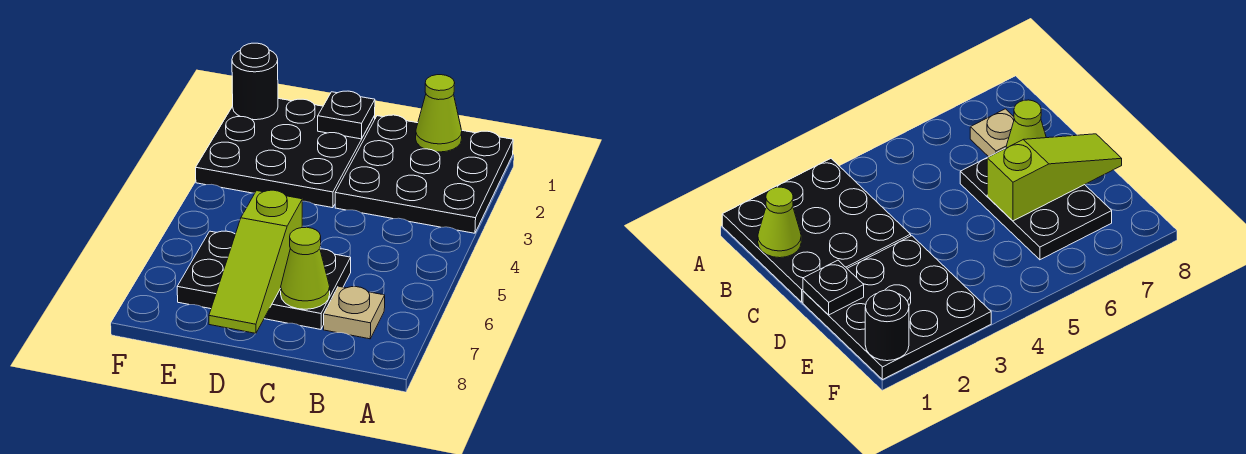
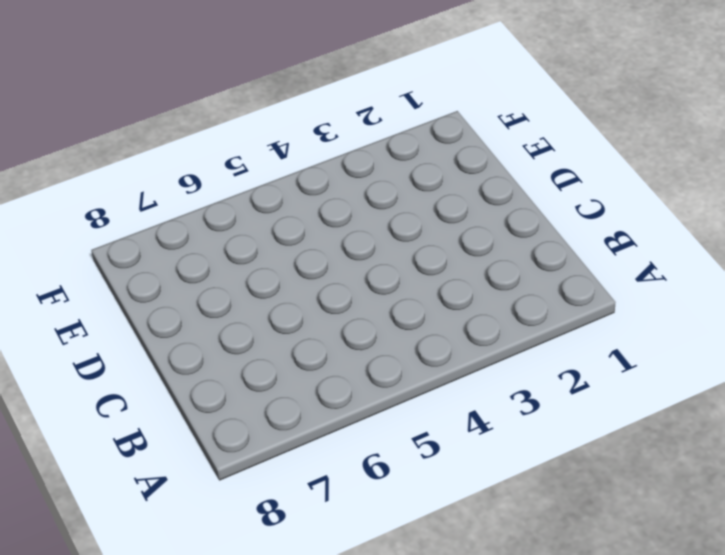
none -> black plate A1:C3 level 1
none -> tan plate B7 level 1

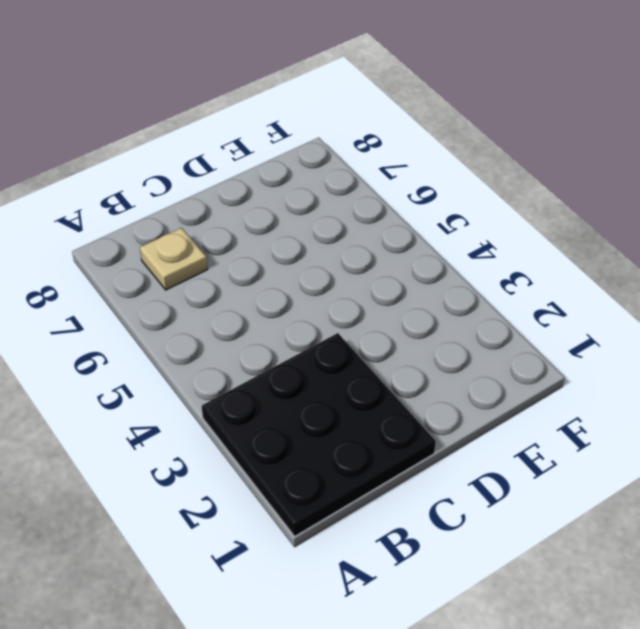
none -> black plate C6:E7 level 1
none -> black plate D1:F3 level 1

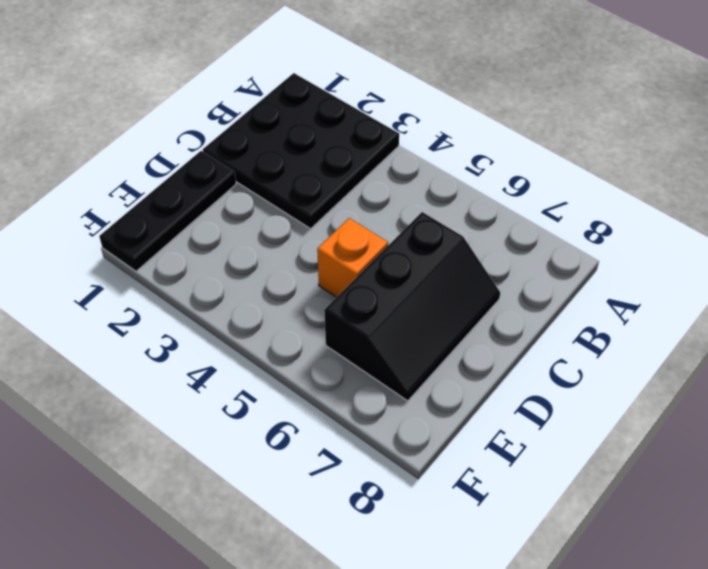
black slope C6:E7 level 1 top 6 -> black plate C6:E7 level 1
black plate D1:F1 level 1 -> black plate D1:F3 level 1
orange brick D5 level 1 -> none
none -> tan plate B7 level 1
none -> lime cone B1 level 2

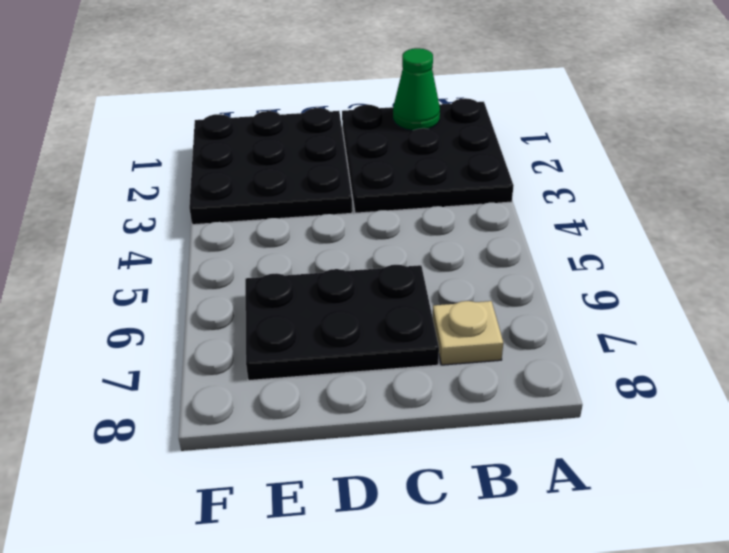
green cone B1 level 2 -> lime cone B1 level 2
none -> lime cone C7 level 2
none -> black plate D1 level 2

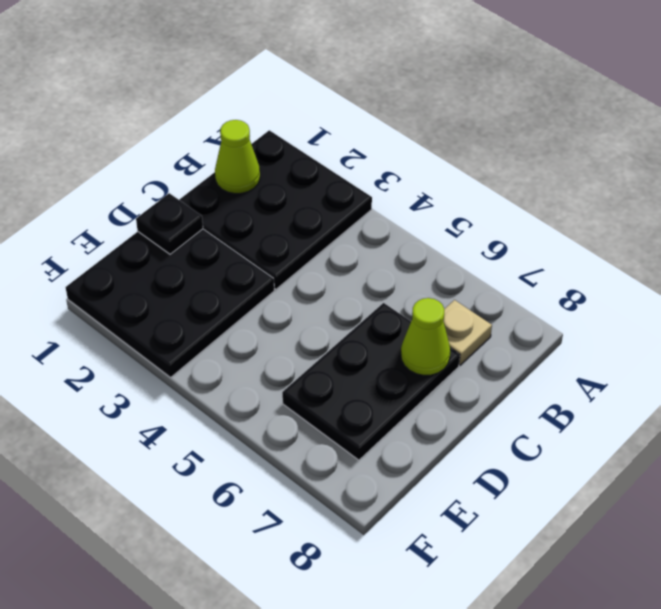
none -> lime slope D6:D8 level 2 top 6
none -> black round brick F1 level 2

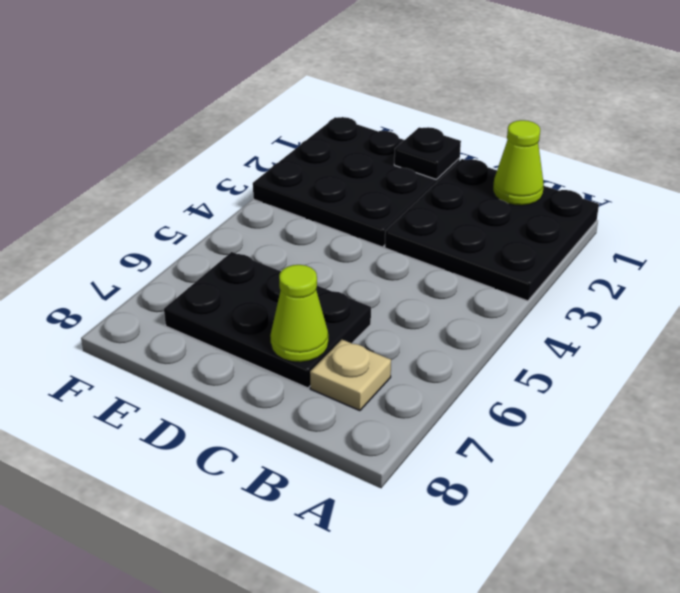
none -> lime slope D6:D8 level 2 top 6
none -> black round brick F1 level 2

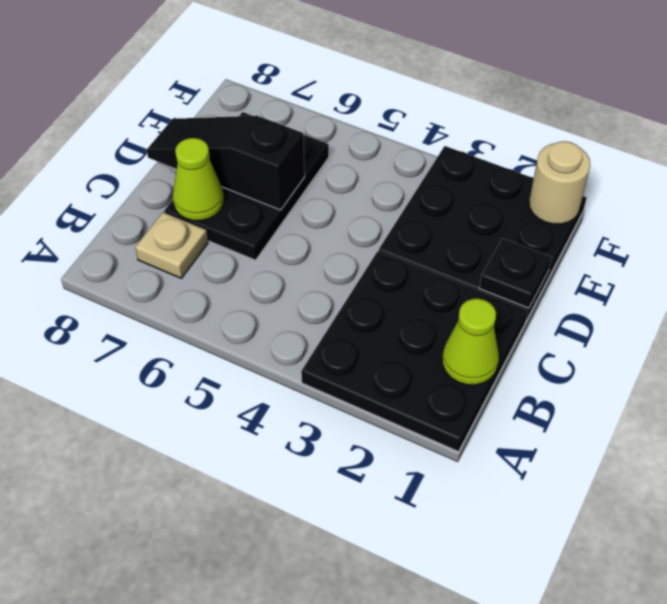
black slope D6:D8 level 2 top 6 -> lime slope D6:D8 level 2 top 6
tan round brick F1 level 2 -> black round brick F1 level 2

